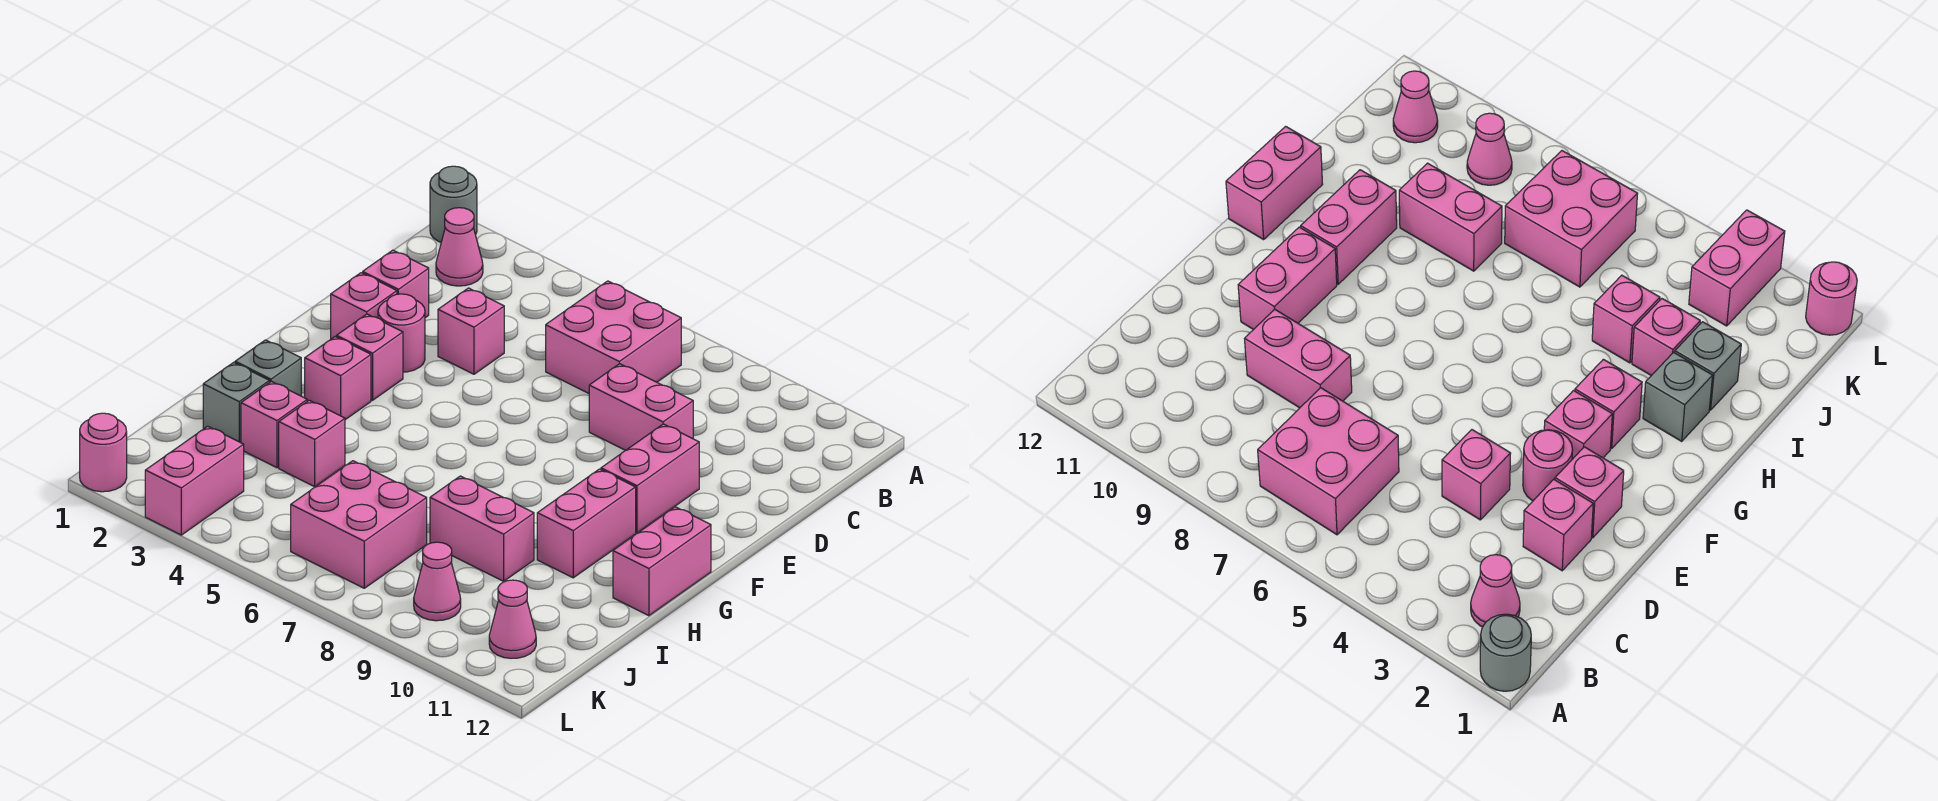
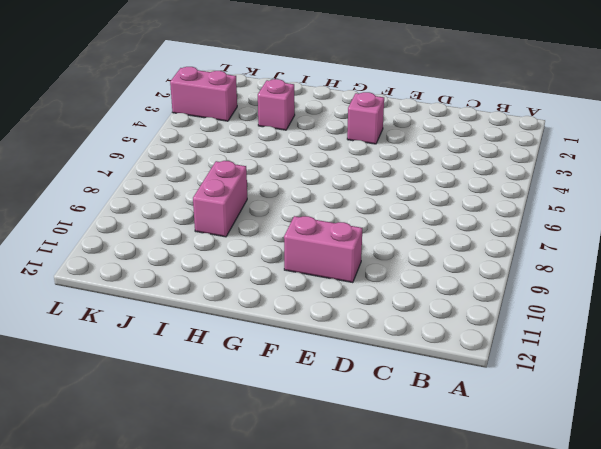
none -> grey round brick A1 level 1
none -> pink cone B2 level 1
none -> pink brick B6:C7 level 1

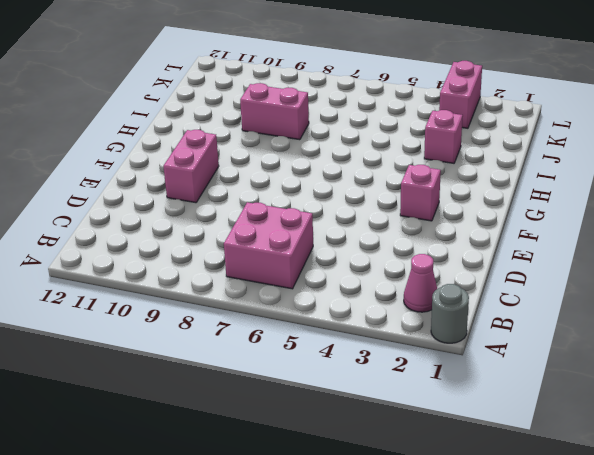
none -> pink brick D2 level 1
none -> pink brick D4 level 1
none -> pink brick D8:D9 level 1

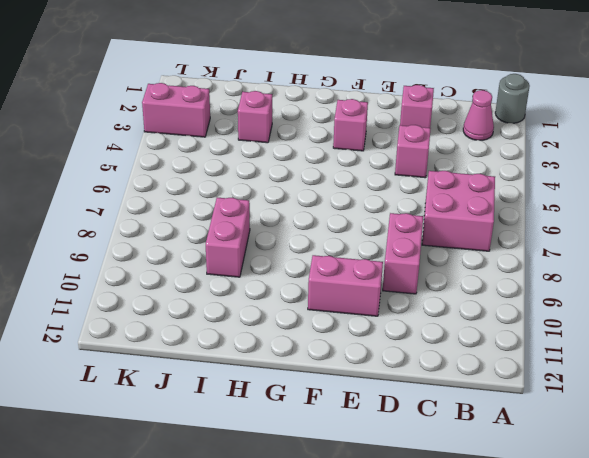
none -> pink brick E2 level 1
none -> pink round brick E3 level 1
none -> pink brick G3 level 1

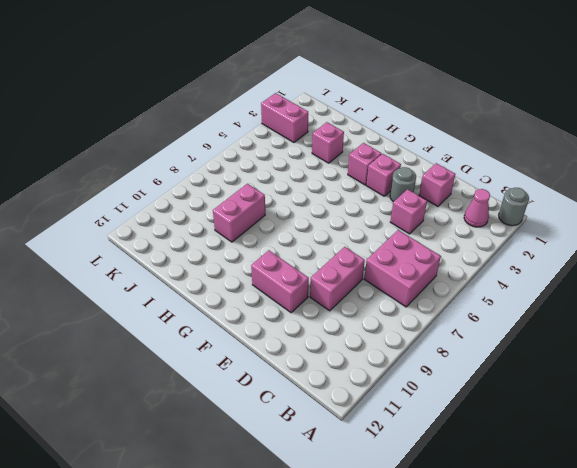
grey round brick E3 level 1 -> pink round brick E3 level 1
none -> pink brick E2 level 1
none -> pink brick G10:H10 level 1
none -> pink brick G12:H12 level 1

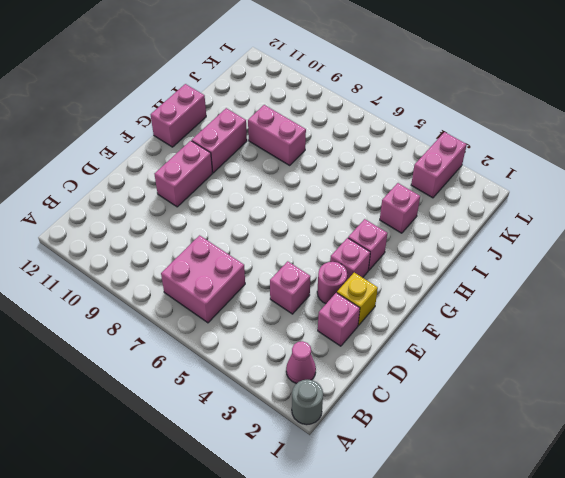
yellow brick E2 level 1 -> pink brick E2 level 1
none -> pink brick D8:D9 level 1
none -> grey brick H2 level 1
none -> grey brick I2 level 1

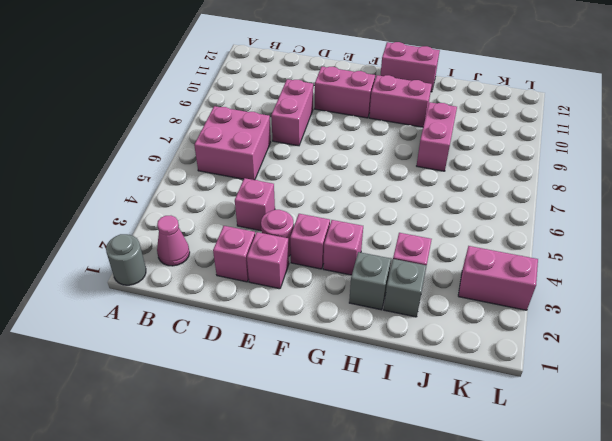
none -> pink brick I4 level 1
none -> pink brick J6:K7 level 1
none -> pink cone K9 level 1

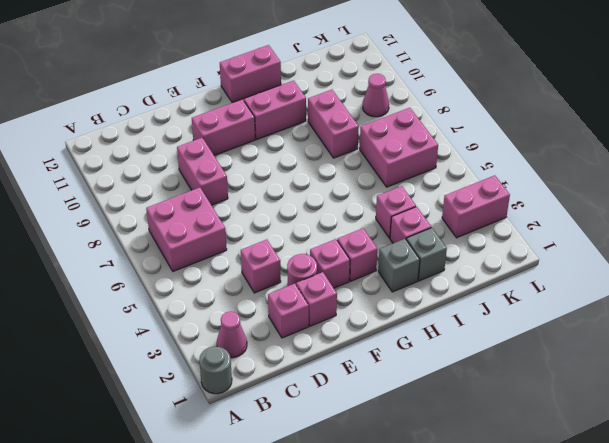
none -> pink cone K11 level 1
none -> pink round brick L1 level 1

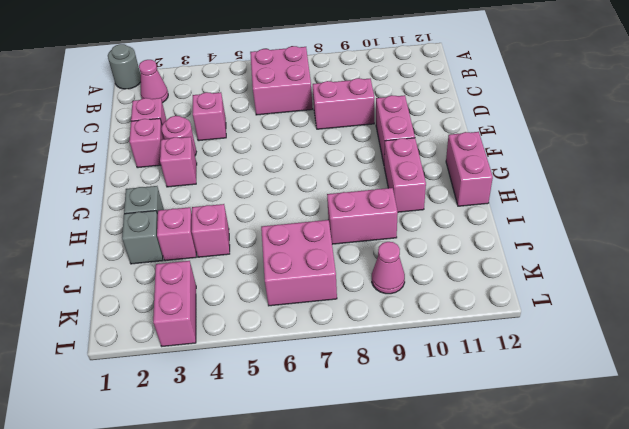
none -> pink brick G3 level 1
none -> pink cone K11 level 1
none -> pink round brick L1 level 1

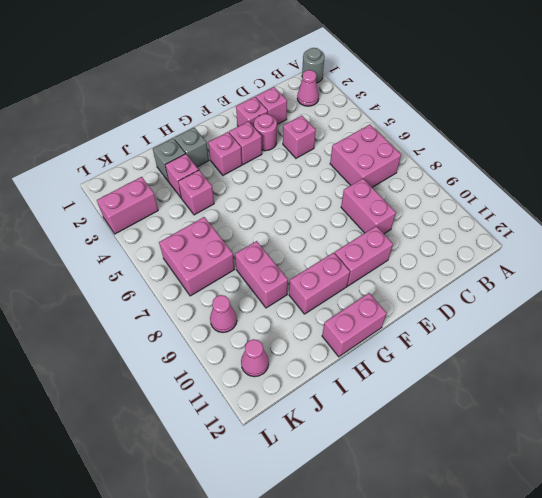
none -> pink round brick L1 level 1

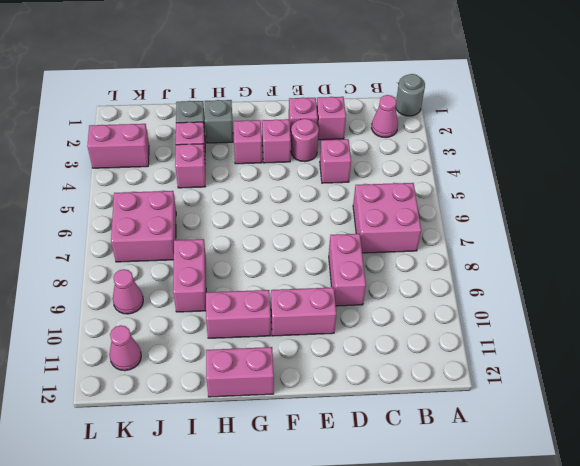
none -> pink round brick L1 level 1

